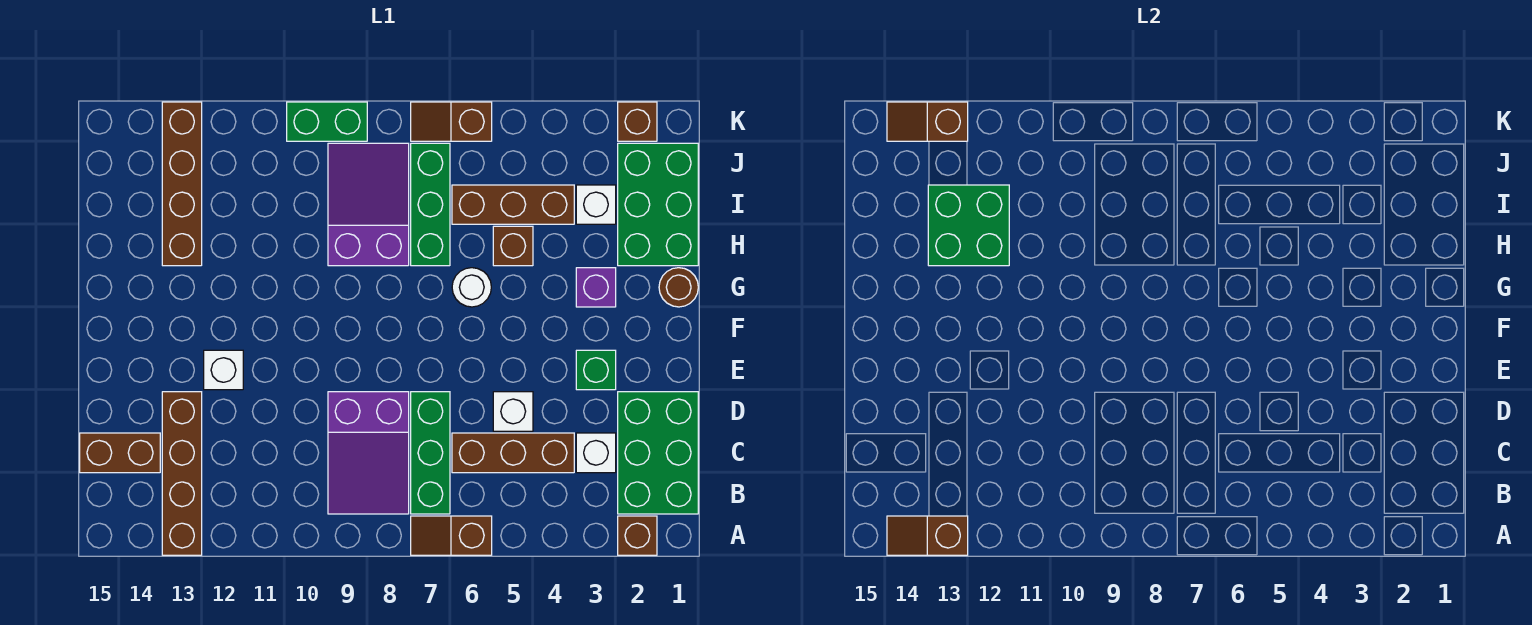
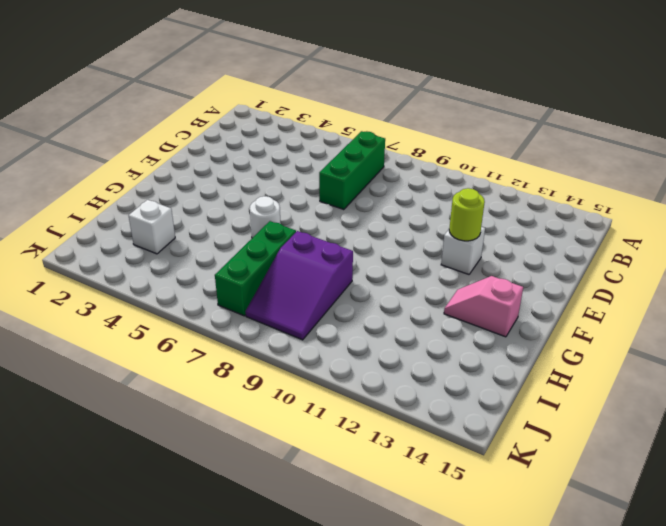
lime round brick E12 level 2 -> none
pink slope G13:G14 level 1 top 14 -> none
none -> brown brick A2 level 1
none -> brown slope A6:A7 level 1 top 6
none -> brown brick A13:D13 level 1

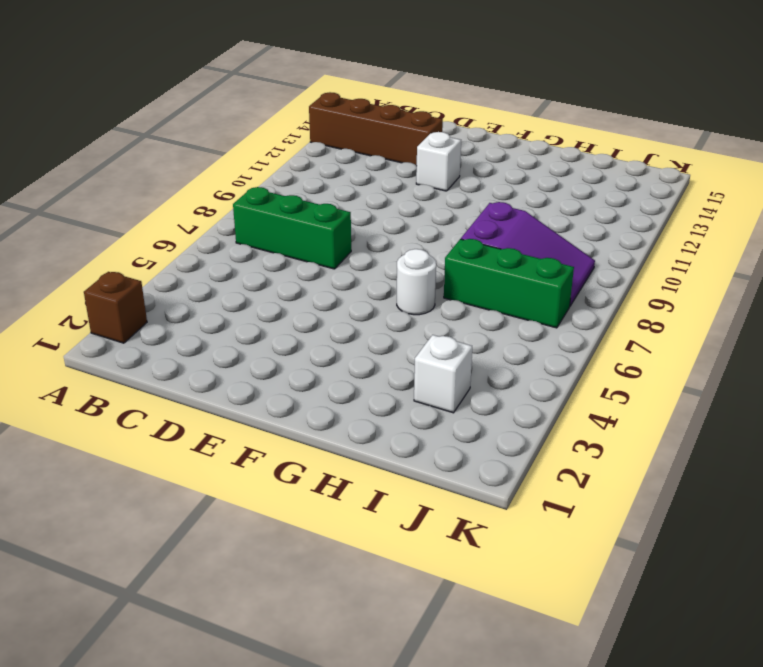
none -> brown slope A6:A7 level 1 top 6
none -> green brick B1:D2 level 1
none -> purple slope B8:D9 level 1 top D

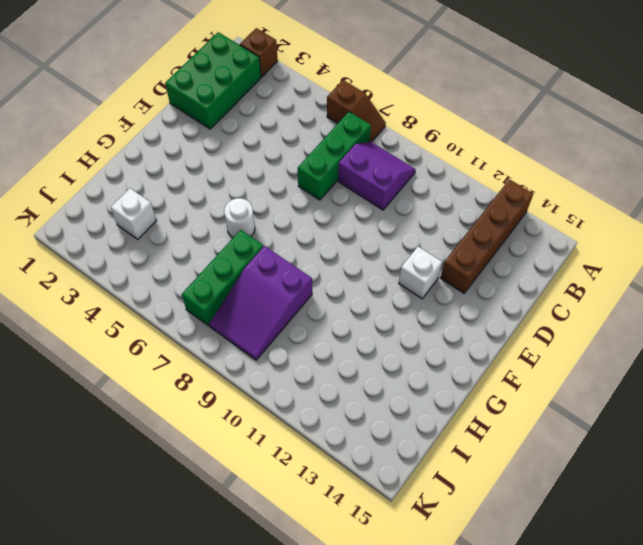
purple slope B8:C9 level 1 top C -> purple slope B8:D9 level 1 top D
none -> white brick C3 level 1
none -> brown brick C4:C6 level 1
none -> brown brick C14:C15 level 1

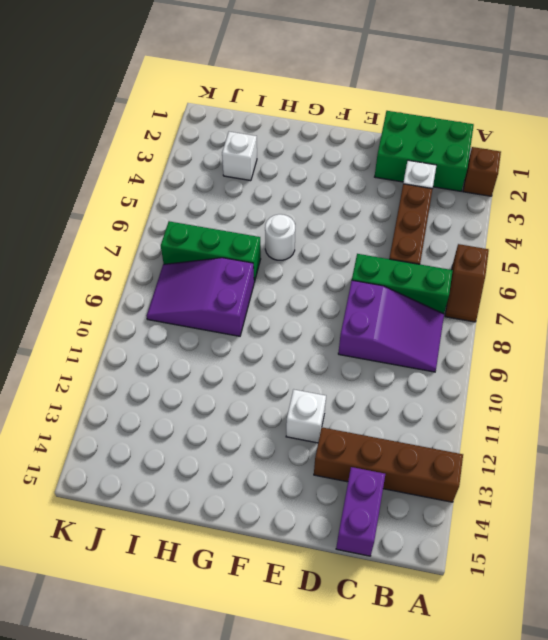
purple brick C14:C15 level 1 -> brown brick C14:C15 level 1
none -> white brick D5 level 1
none -> green brick E3 level 1
none -> brown round brick G1 level 1

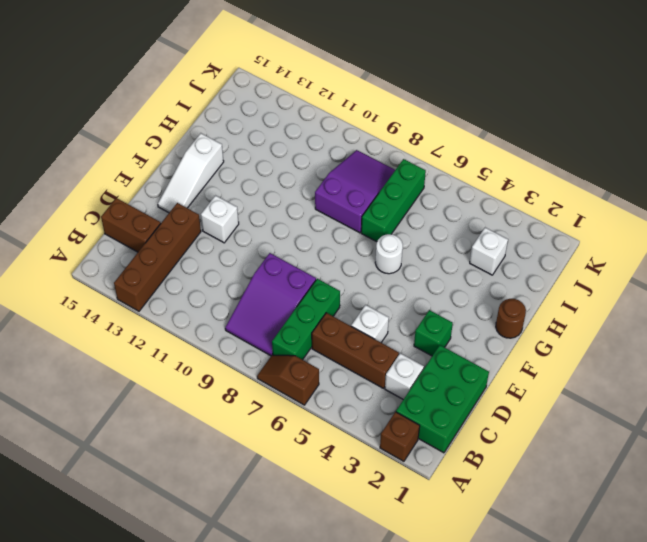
white slope E14:G14 level 1 top G -> none
none -> purple brick G3 level 1
none -> green brick H1:J2 level 1
none -> brown brick H5 level 1

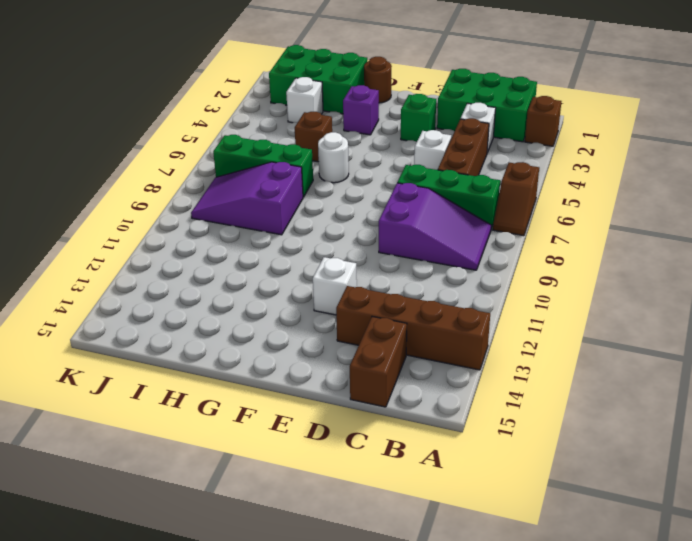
none -> brown brick H13:K13 level 1
none -> brown brick I4:I6 level 1
none -> brown brick K2 level 1

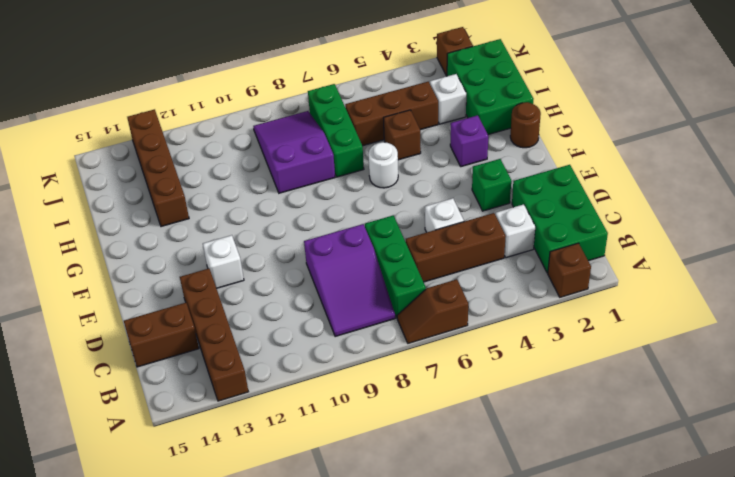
none -> brown slope K6:K7 level 1 top 6
none -> green brick K9:K10 level 1
none -> brown slope A13:A14 level 2 top 13

